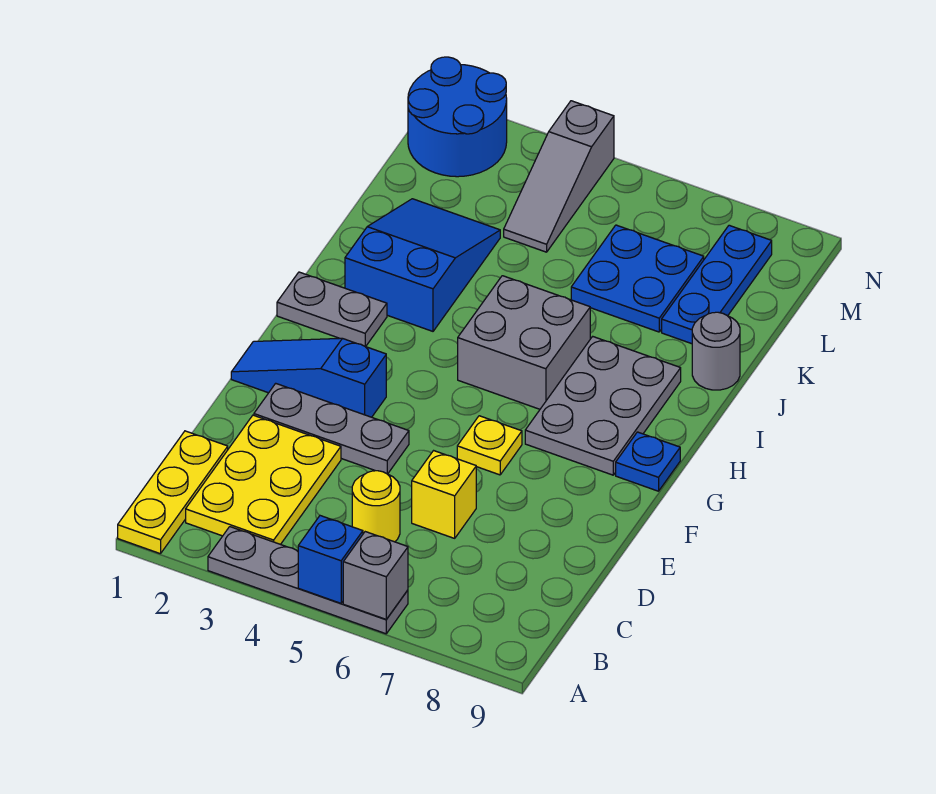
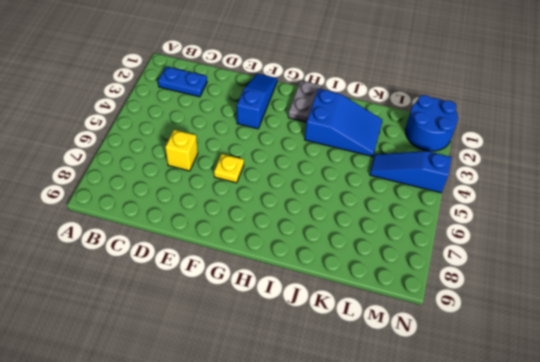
blue plate B2:C2 level 1 -> yellow plate B2:D3 level 1
blue slope L4:N4 level 1 top N -> grey slope L4:N4 level 1 top N
none -> yellow plate A1:C1 level 1
none -> grey plate A3:A6 level 1
none -> yellow round brick C5 level 1

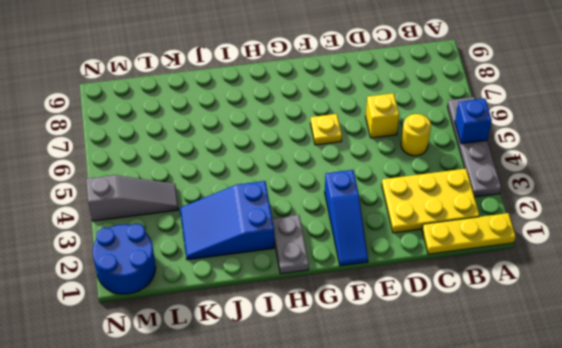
none -> grey plate E2:E4 level 1
none -> grey plate G7:I8 level 1
none -> blue plate G9 level 1

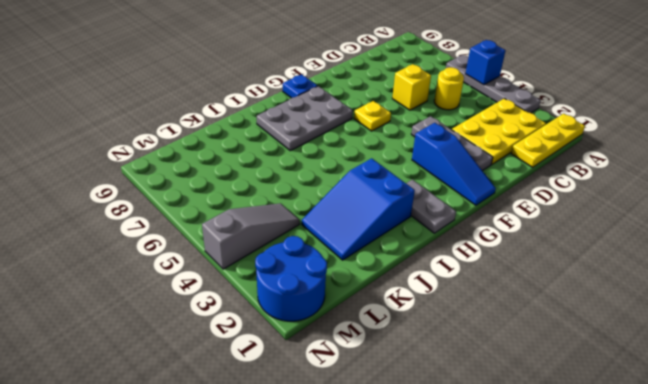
none -> grey brick H5:I6 level 1
none -> grey round brick J9 level 1
none -> blue plate K6:L7 level 1

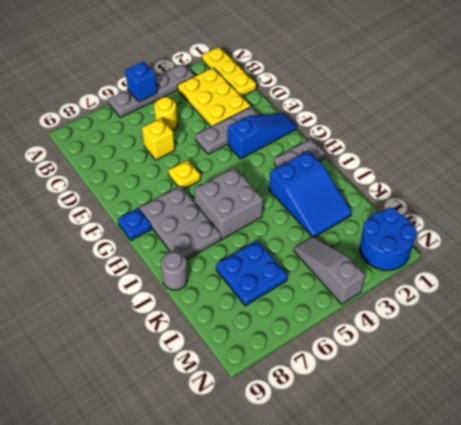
none -> blue plate K8:M8 level 1
none -> grey brick A6 level 2

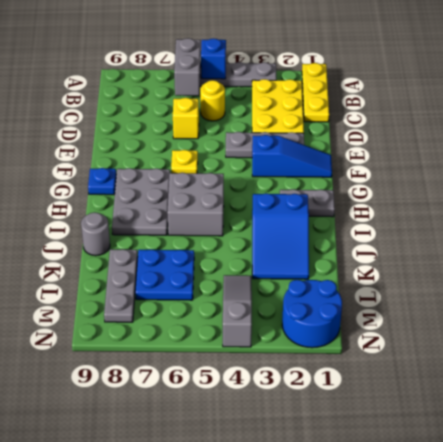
grey brick A6:B6 level 2 -> grey brick A6 level 2
grey plate K8:M8 level 1 -> blue plate K8:M8 level 1

